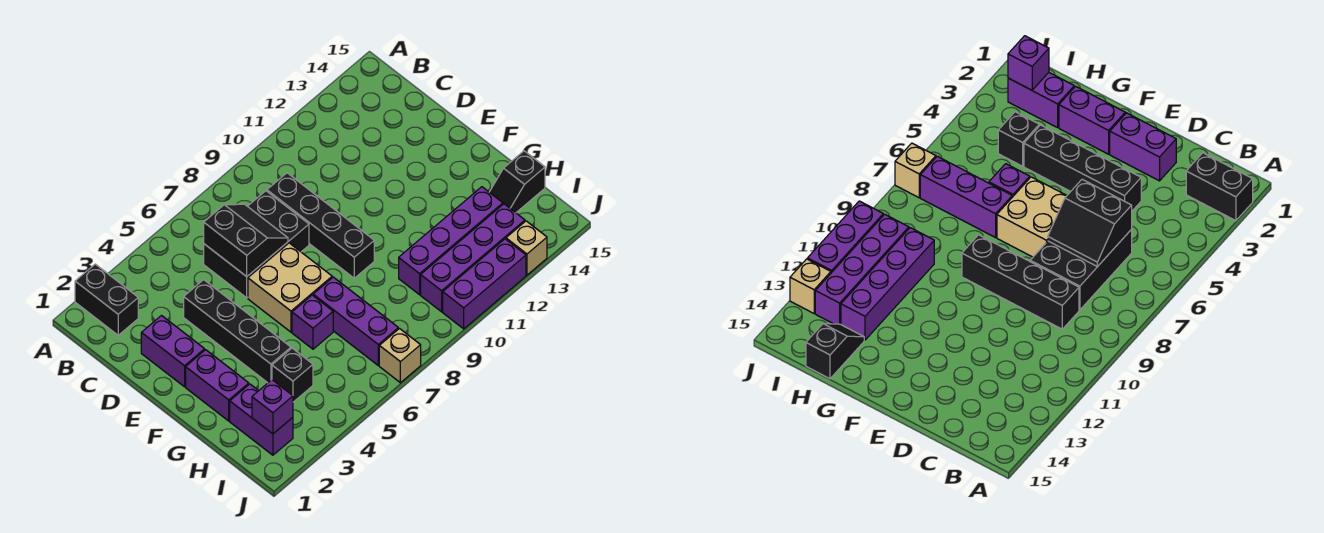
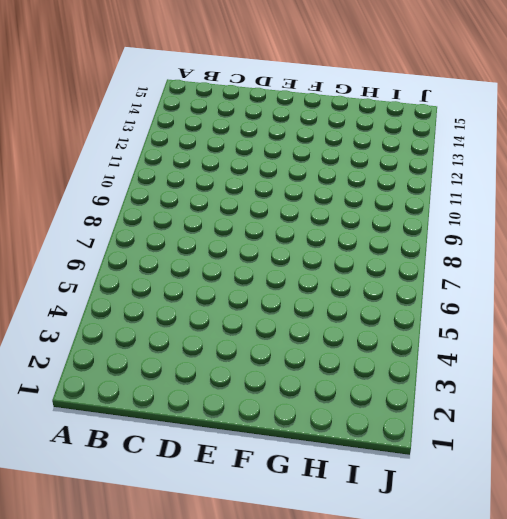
none -> black brick A2:B2 level 1
none -> black brick C6:D8 level 1
none -> black brick C9:F9 level 1

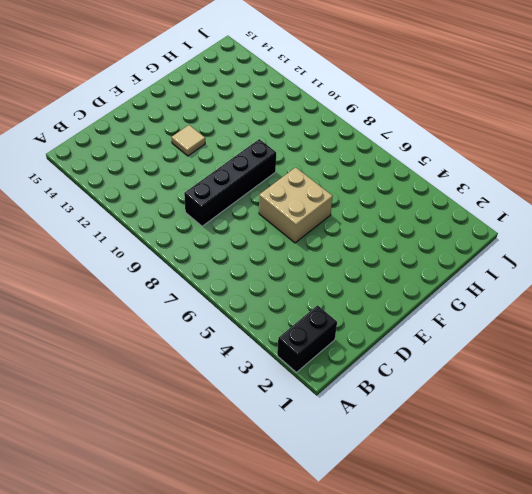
tan tile E12 level 1 -> none
none -> black brick C6:D8 level 1
none -> purple brick D2:E2 level 1
none -> black brick D4:G4 level 1

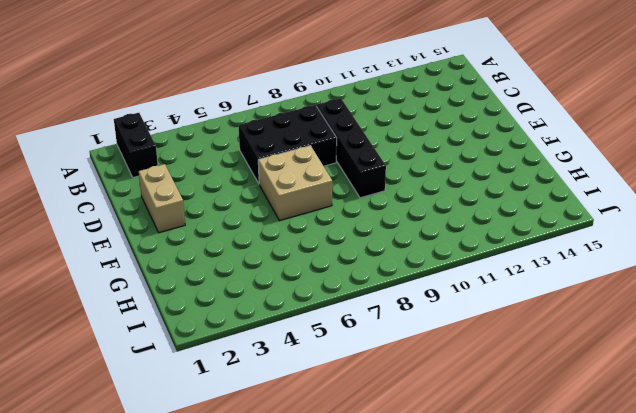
tan brick D2:E2 level 1 -> purple brick D2:E2 level 1
none -> black brick D4:G4 level 1
none -> purple brick F2:G2 level 1
none -> purple brick G6 level 1

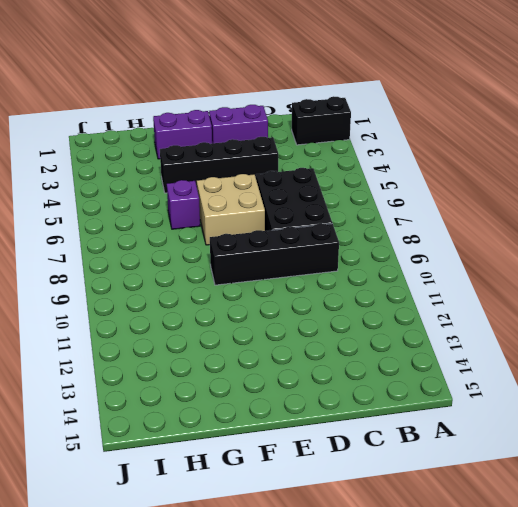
none -> purple brick G7:I7 level 1
none -> purple brick H2:I2 level 1
none -> black brick H4 level 1

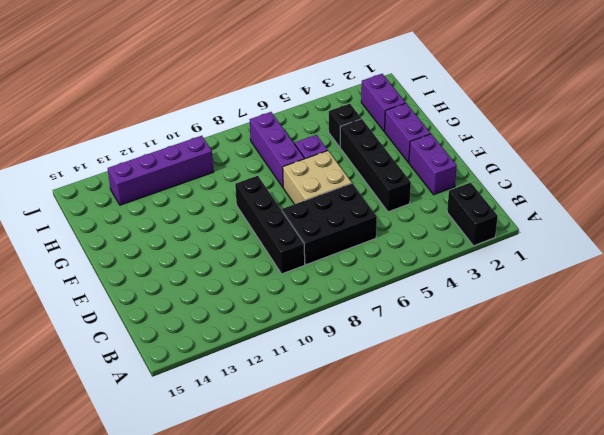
none -> purple brick H10:H13 level 1
none -> black slope H14:H15 level 1 top 15
none -> tan brick J7 level 1

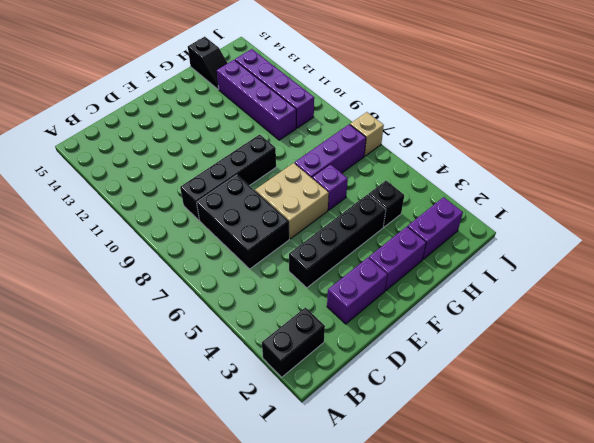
none -> purple brick J10:J12 level 1
none -> tan brick J13 level 1
none -> black slope C6:D7 level 2 top 6

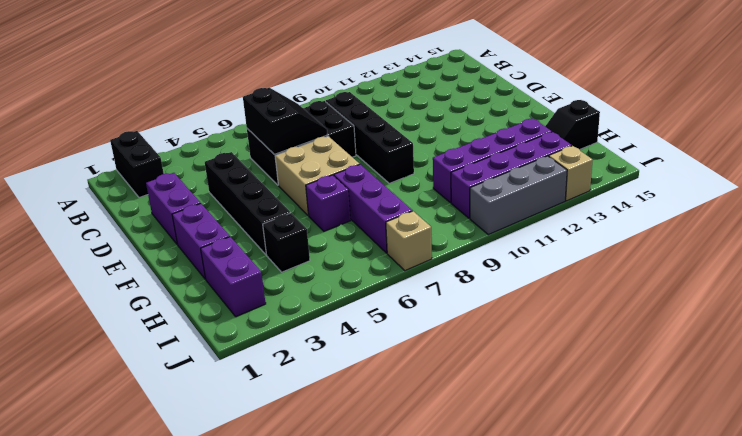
grey brick J10:J12 level 1 -> purple brick J10:J12 level 1
none -> purple brick I2 level 2

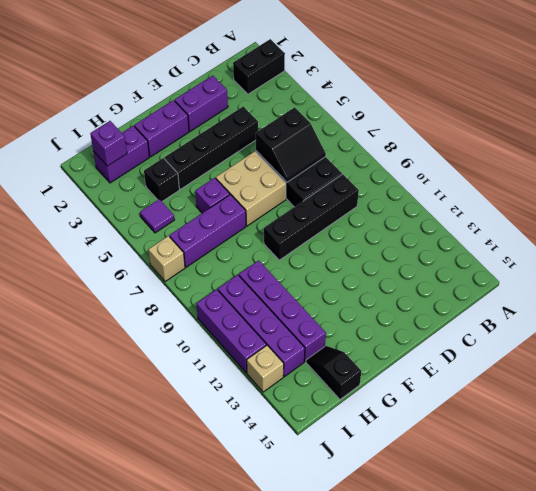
purple tile I5 level 1 -> none

